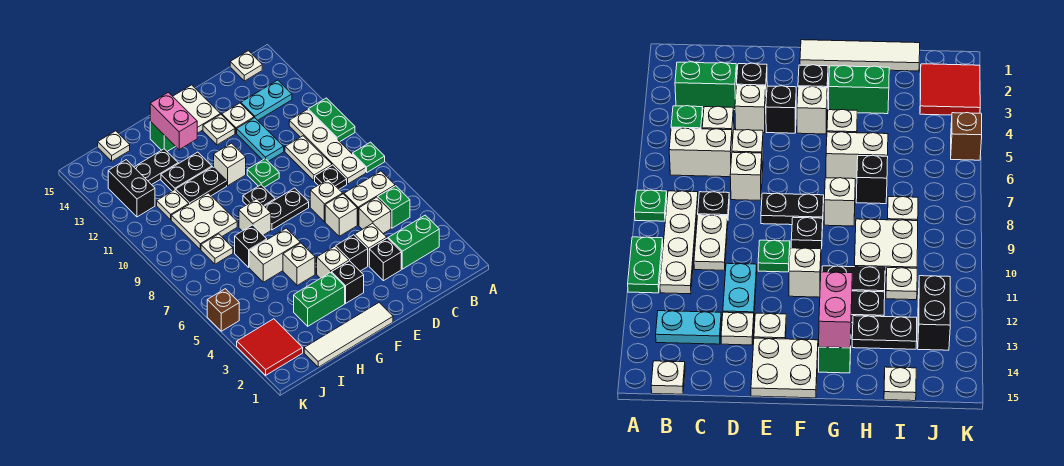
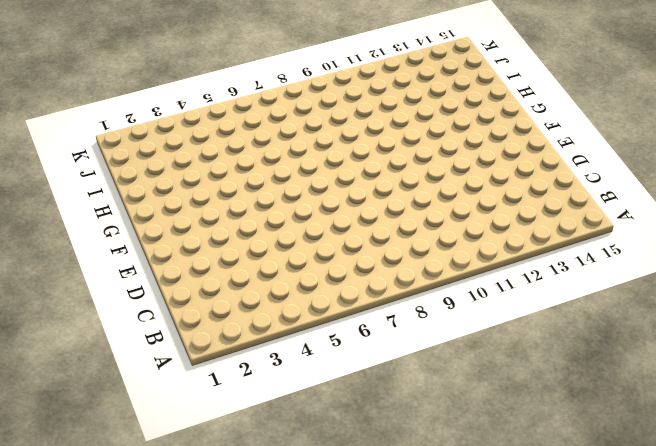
none -> green plate A8 level 1
none -> green plate A10:A11 level 1
none -> green brick B3:C3 level 1
none -> green brick B5 level 1

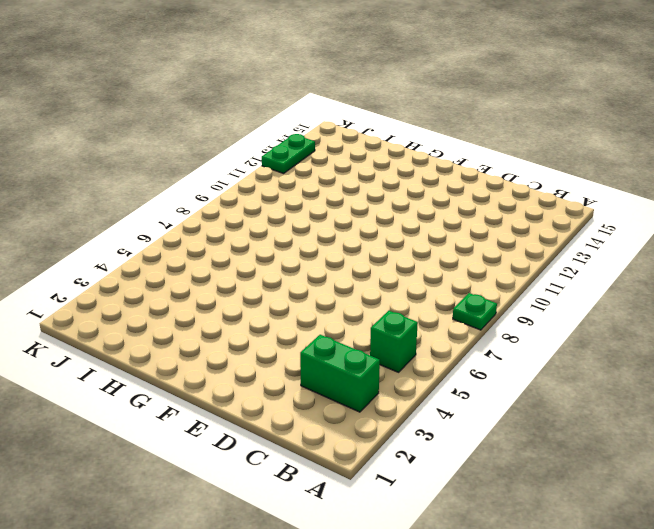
green plate K12:K13 level 1 -> green plate A10:A11 level 1
none -> white brick B6:C6 level 1
none -> white plate B8:B11 level 1
none -> cyan plate B13:C13 level 1
none -> white plate B15 level 1

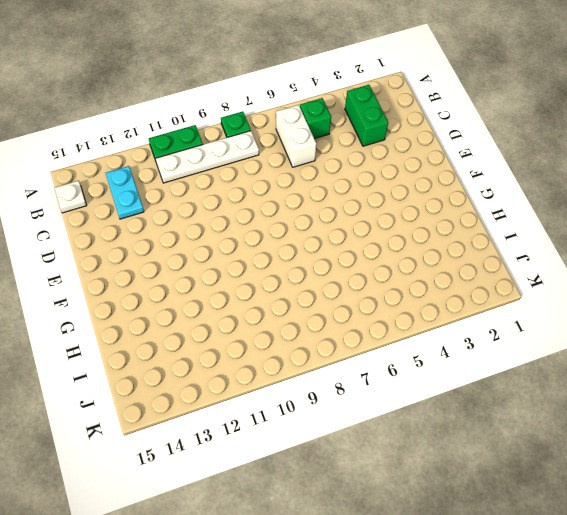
none -> white brick C5 level 1
none -> black plate C8 level 1
none -> white plate C9:C10 level 1
none -> black brick D3 level 1

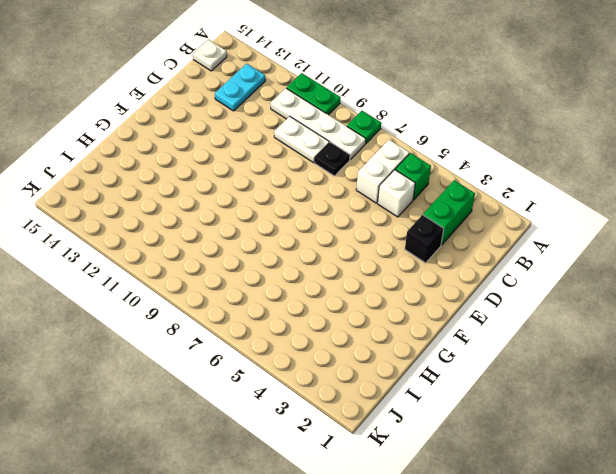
none -> white brick D4 level 1
none -> white brick D6 level 1
none -> white brick D7 level 1
none -> cyan plate D11:D12 level 1

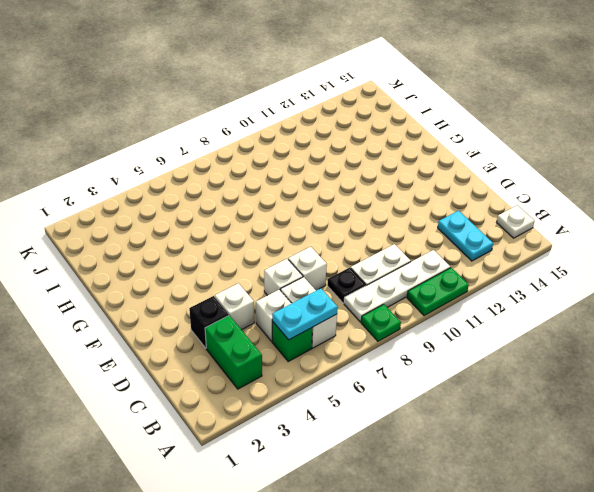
cyan plate B5:B6 level 2 -> cyan plate D11:D12 level 1
none -> white plate D13 level 1
none -> black brick E4 level 1
none -> black plate E8:F8 level 1
none -> green plate E10 level 1

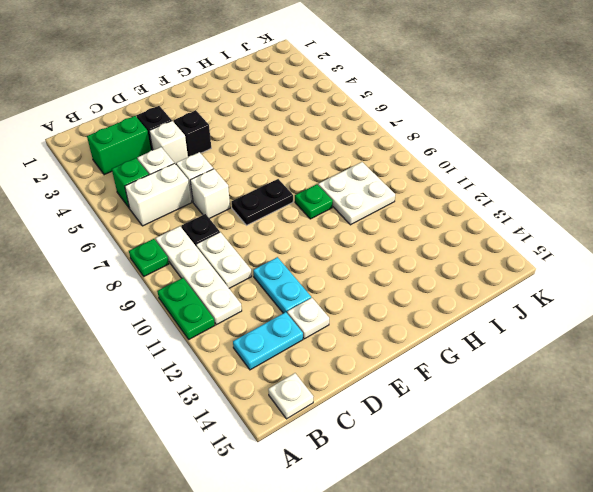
green plate G9 level 1 -> green plate E10 level 1
none -> white plate E13 level 1
none -> white plate E14:F15 level 1
none -> white tile F1:I1 level 1
none -> black brick F3 level 1

